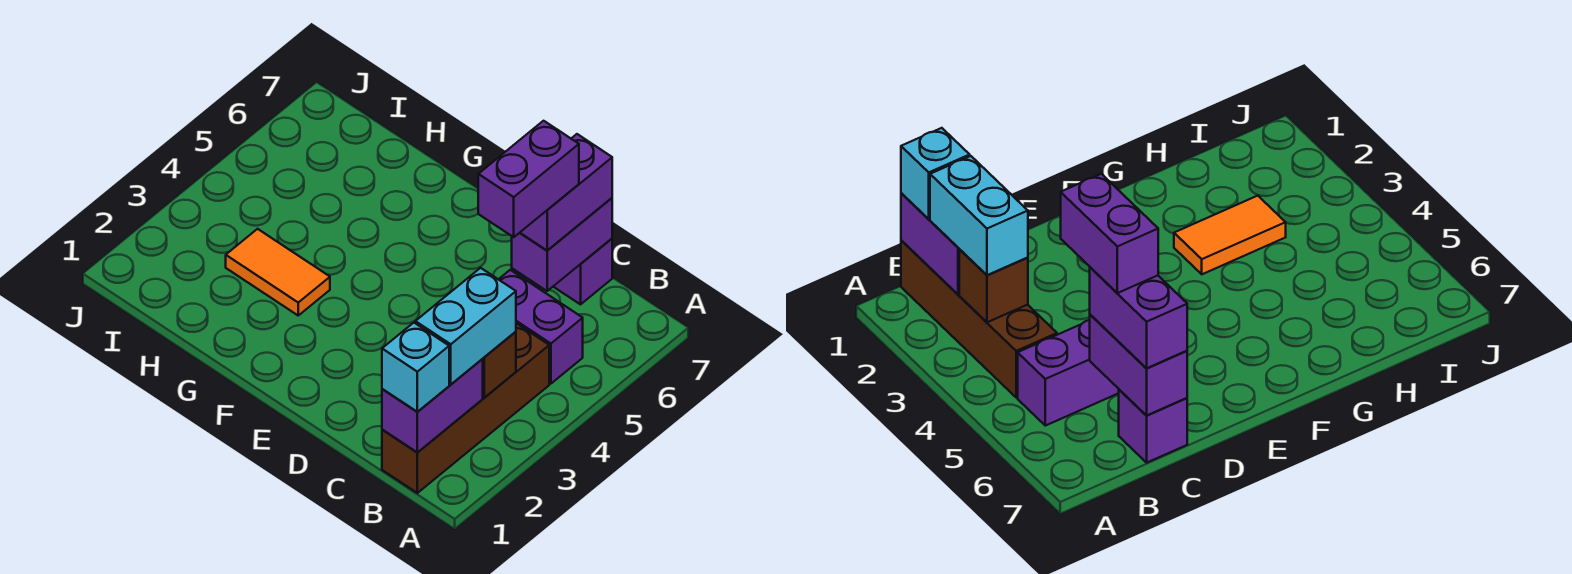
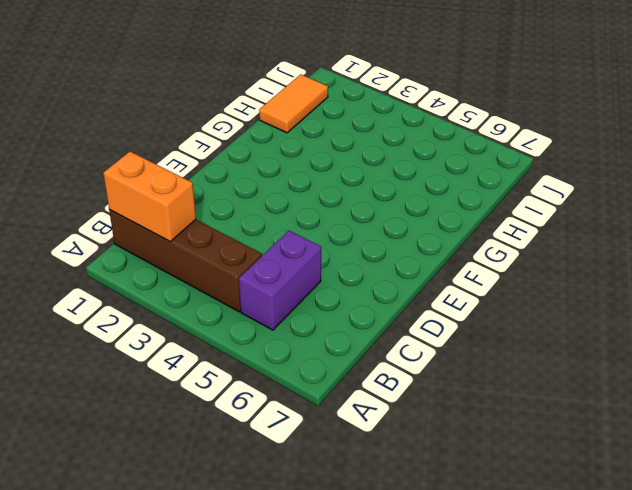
orange brick B1:B2 level 2 -> purple brick B1:B2 level 2
orange tile H1:I1 level 1 -> orange tile G3:H3 level 1
none -> purple brick C7 level 1
none -> brown brick B3 level 2

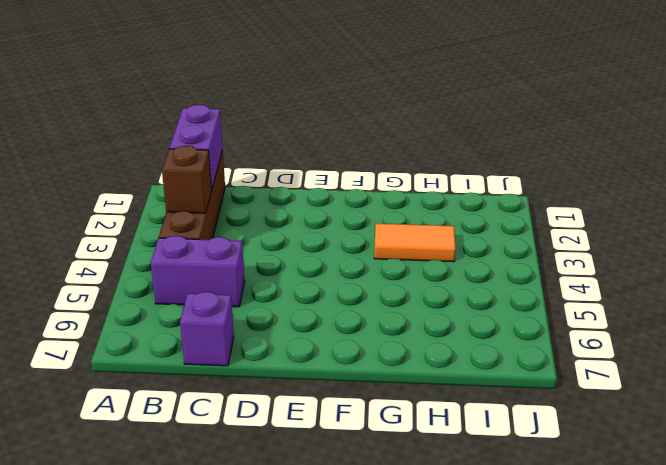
none -> purple brick C6:C7 level 2
none -> cyan brick B1 level 3

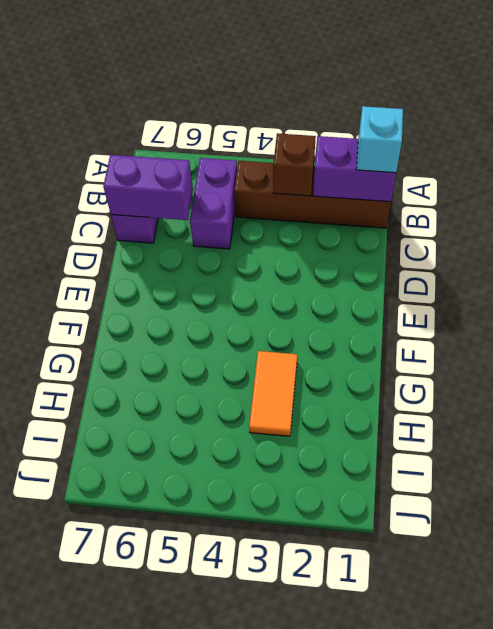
none -> cyan brick B2:B3 level 3
none -> purple brick C6:C7 level 3

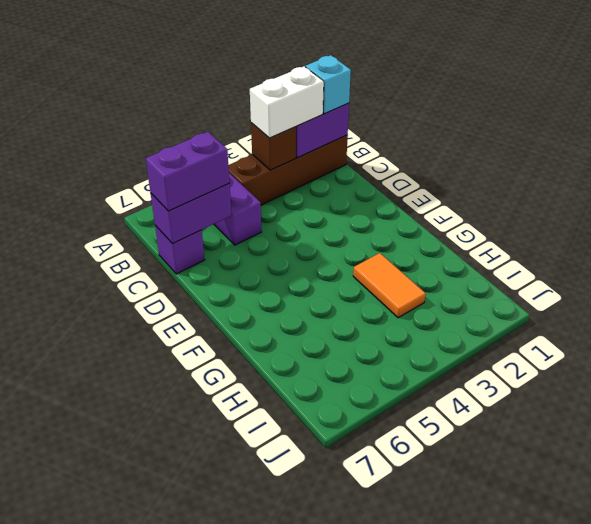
white brick B2:B3 level 3 -> cyan brick B2:B3 level 3
none -> purple brick C5:C6 level 4

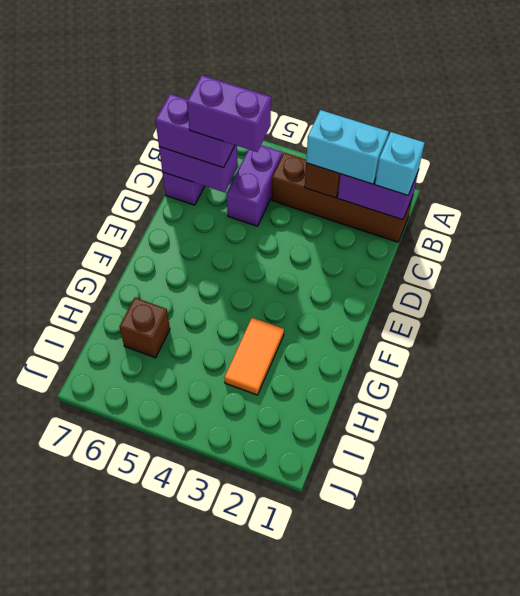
brown brick H6 level 1 -> none

